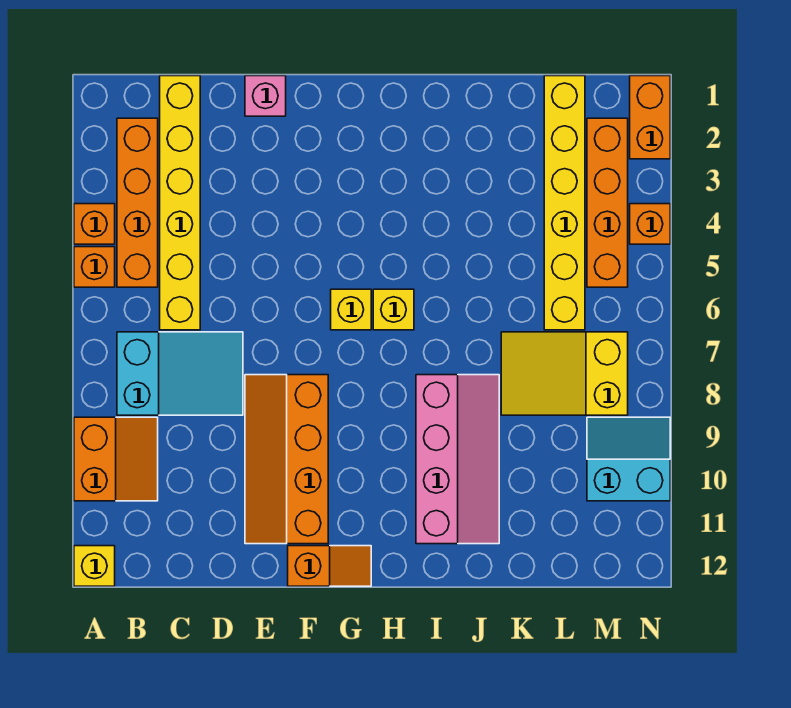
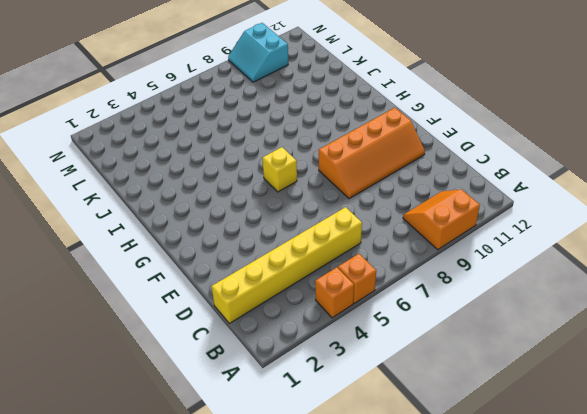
none -> yellow brick A12 level 1
none -> orange brick B2:B5 level 1
none -> cyan slope B7:D8 level 1 top B

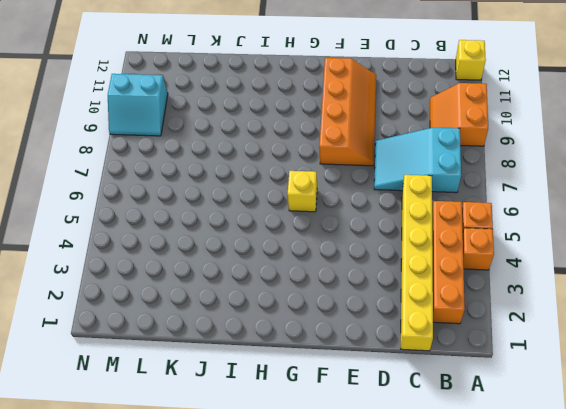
none -> pink brick E1 level 1
none -> orange slope F12:G12 level 1 top F
none -> yellow brick H6 level 1

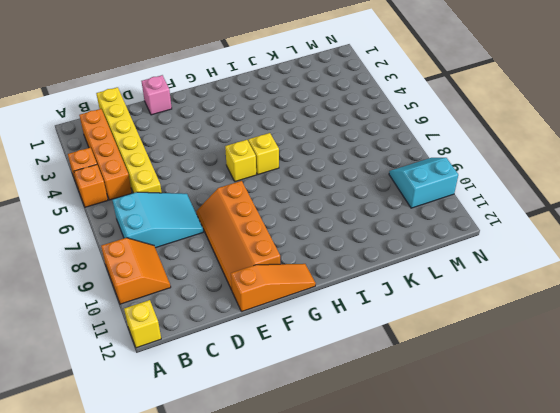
orange slope E12:G12 level 1 top E -> orange slope F12:G12 level 1 top F
none -> pink slope I8:J11 level 1 top I
none -> yellow slope K7:M8 level 1 top M
none -> yellow brick L1:L6 level 1

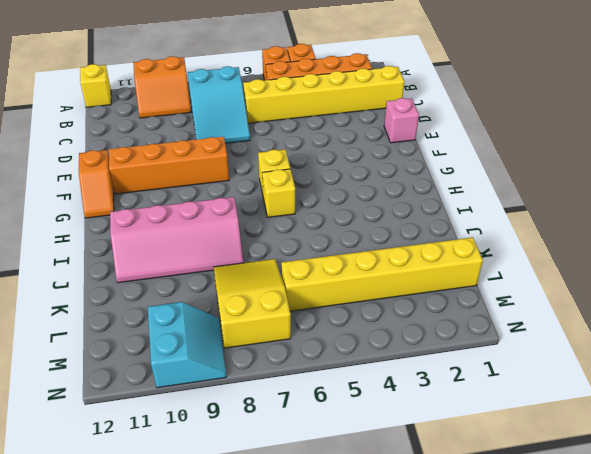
none -> orange brick M2:M5 level 1
none -> orange brick N1:N2 level 1
none -> orange brick N4 level 1

